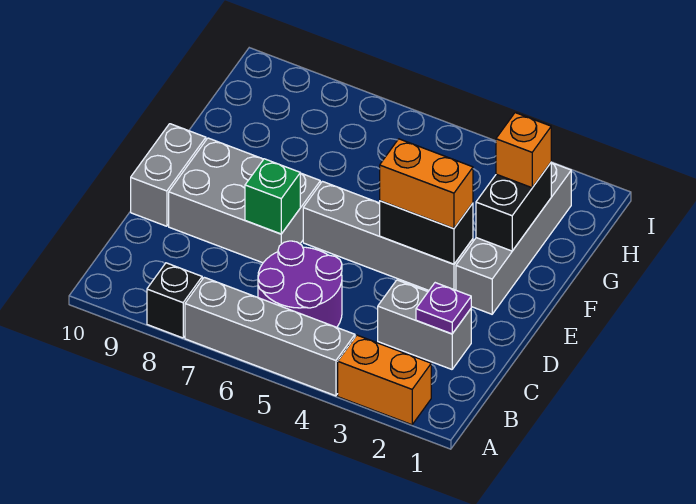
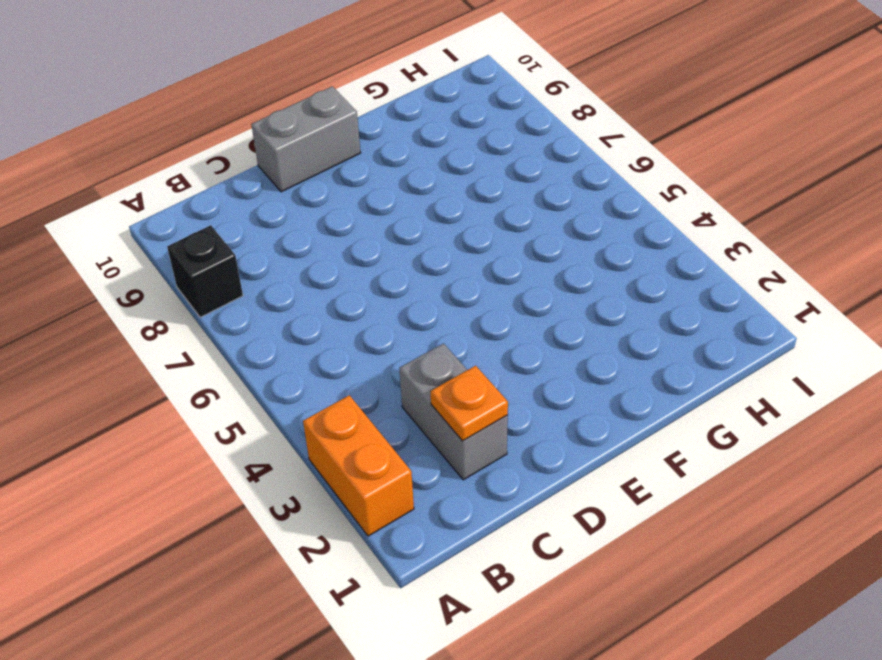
orange plate C2 level 2 -> purple plate C2 level 2
none -> grey brick A4:A7 level 1
none -> purple round brick B5:C6 level 1
none -> grey brick D7:E9 level 1

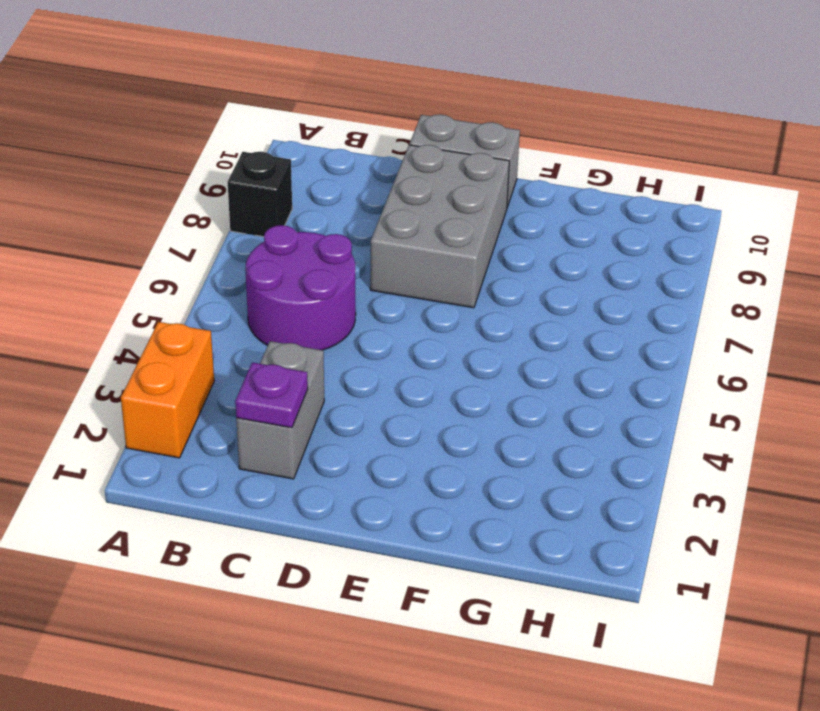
none -> grey brick A4:A7 level 1
none -> grey brick E2:H2 level 1
none -> grey brick E3:E6 level 1

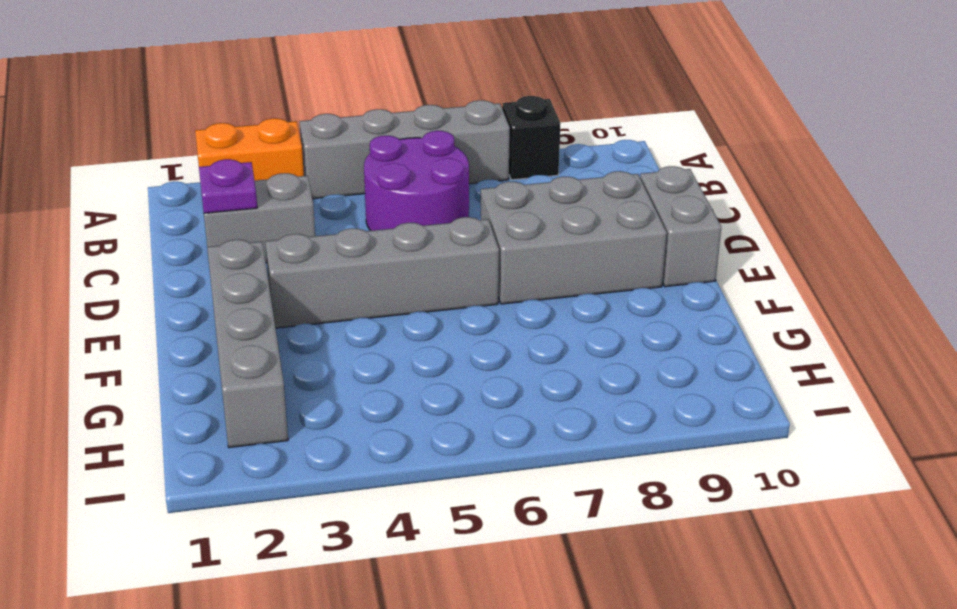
none -> green brick D7 level 2
none -> black brick E3:E4 level 2
none -> black brick F2:G2 level 2

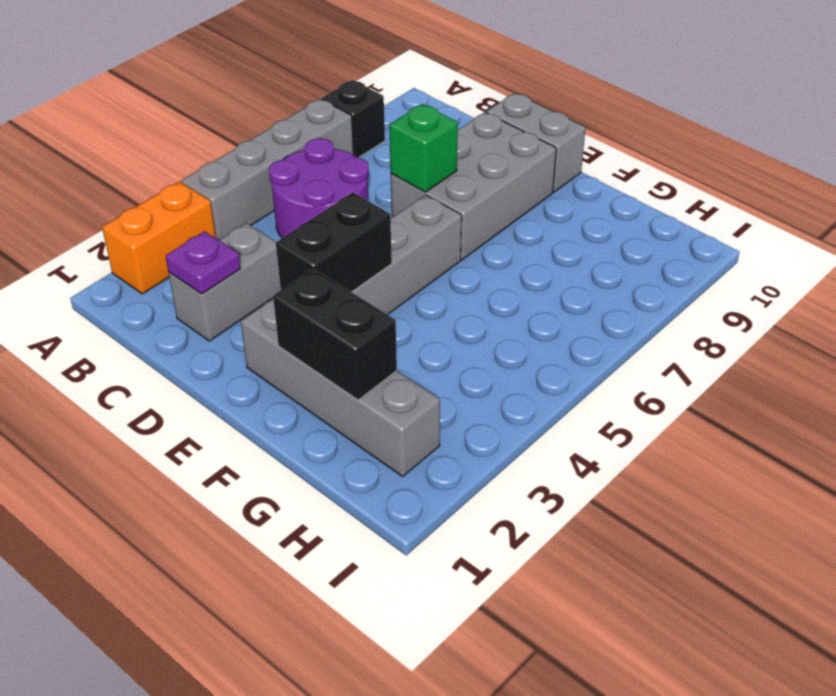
none -> orange brick E3:E4 level 3
none -> orange brick G2 level 3

